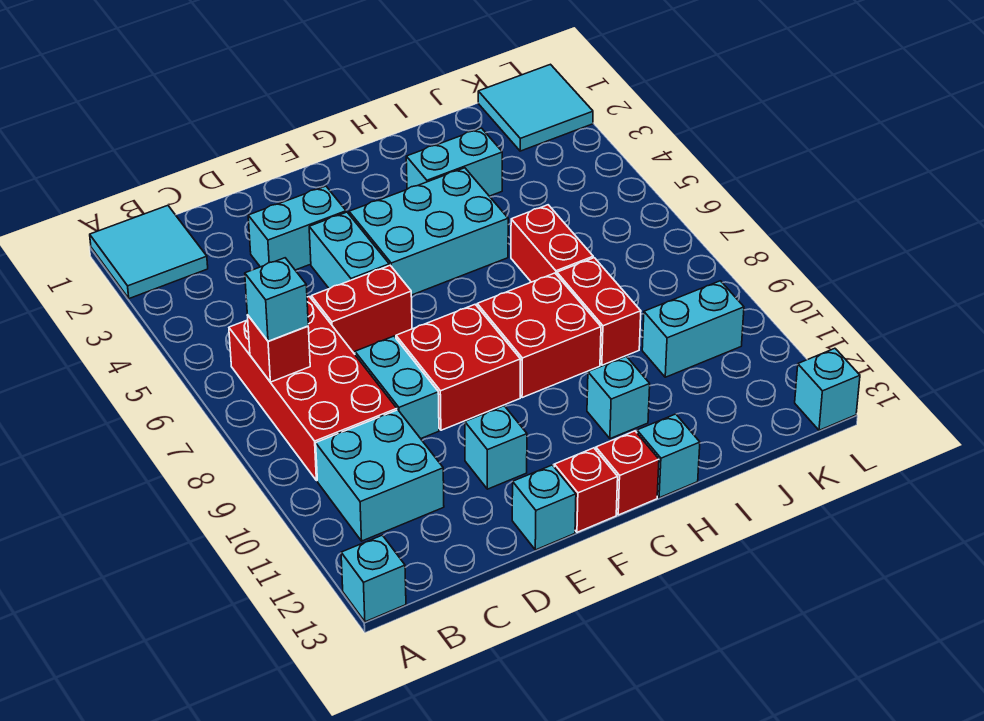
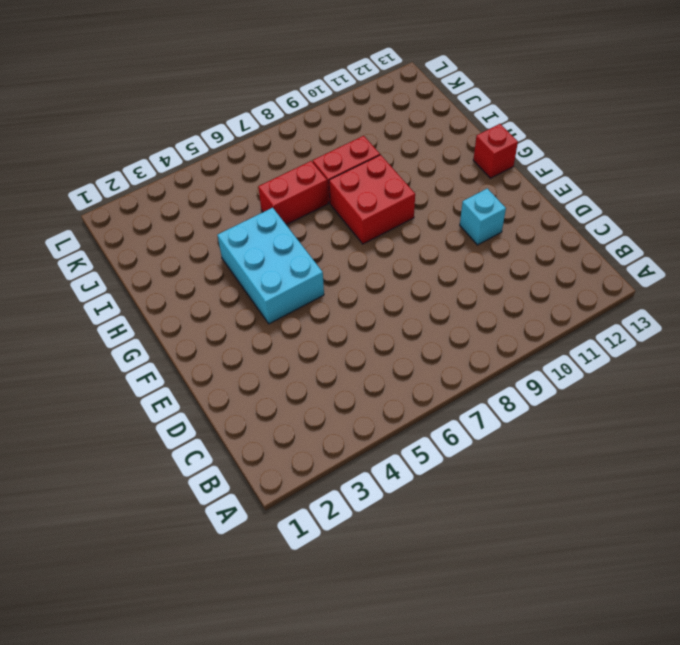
none -> cyan tile A1:B2 level 1
none -> cyan brick A13 level 1
none -> red brick B6:C9 level 1

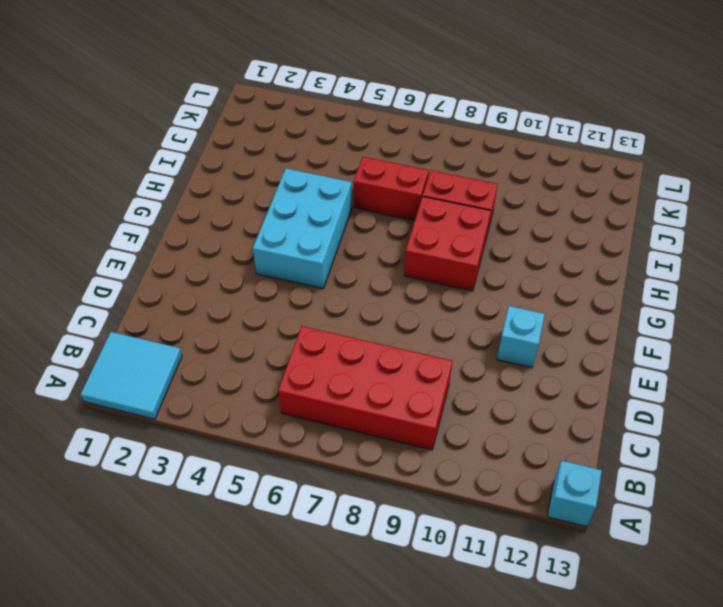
none -> cyan brick B10:C11 level 1
none -> cyan brick D3:E3 level 1
none -> red brick D6:E6 level 1

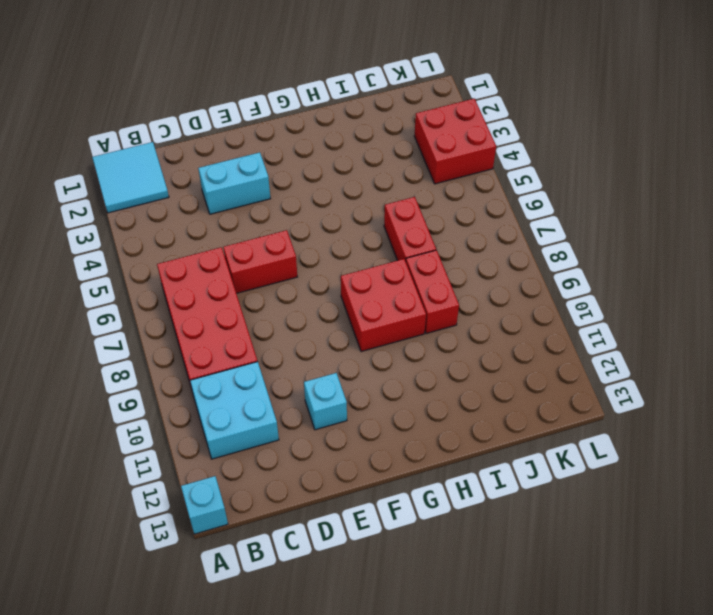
red brick K3:L4 level 1 -> red brick E8:F9 level 1
none -> cyan brick D8:D9 level 1
none -> cyan brick E4:E5 level 1
none -> cyan brick E13 level 1

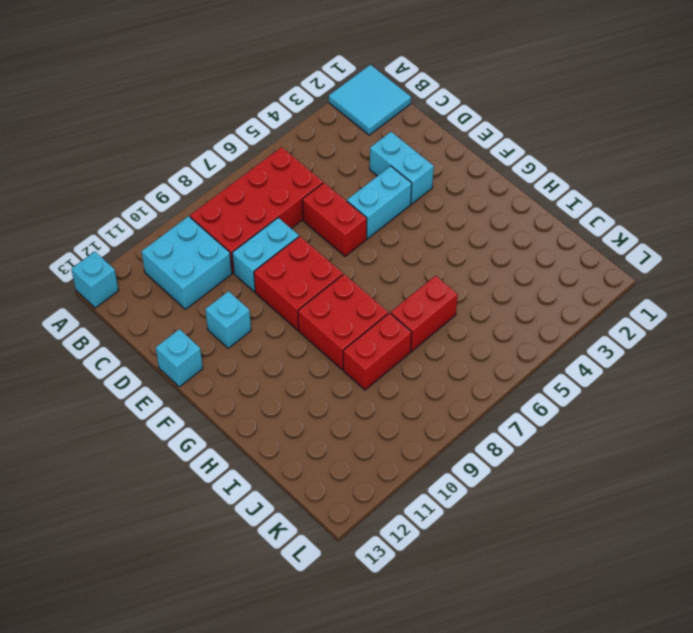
none -> cyan brick F4:H5 level 1
none -> red brick F13 level 1
none -> red brick G13 level 1

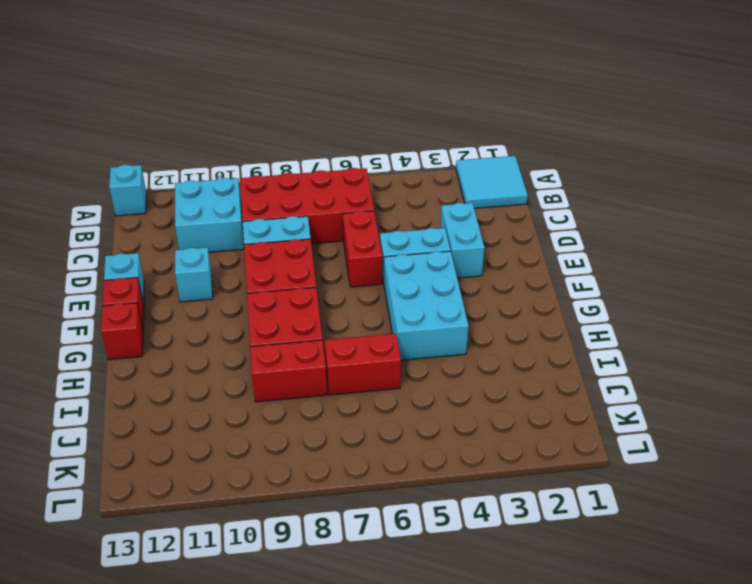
none -> cyan brick H3:I3 level 1
none -> cyan brick H11 level 1
none -> cyan brick H13 level 1

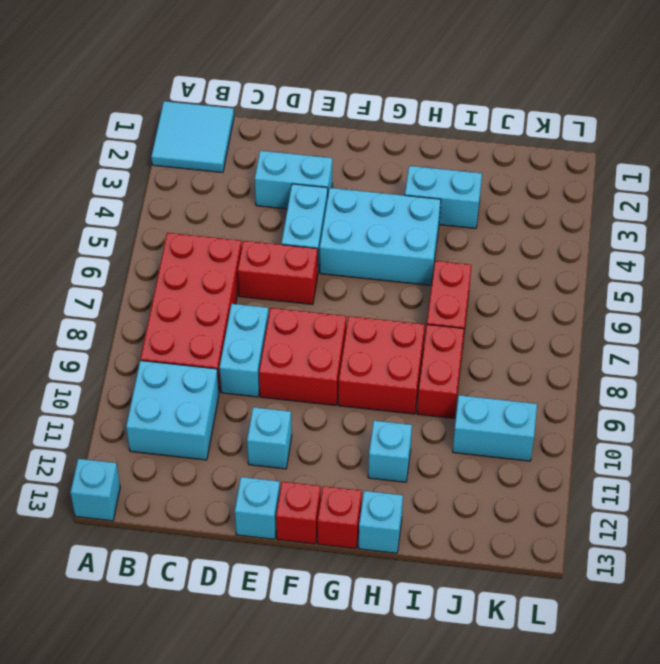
none -> cyan tile K1:L2 level 1
none -> cyan brick L13 level 1
none -> red brick B7 level 2

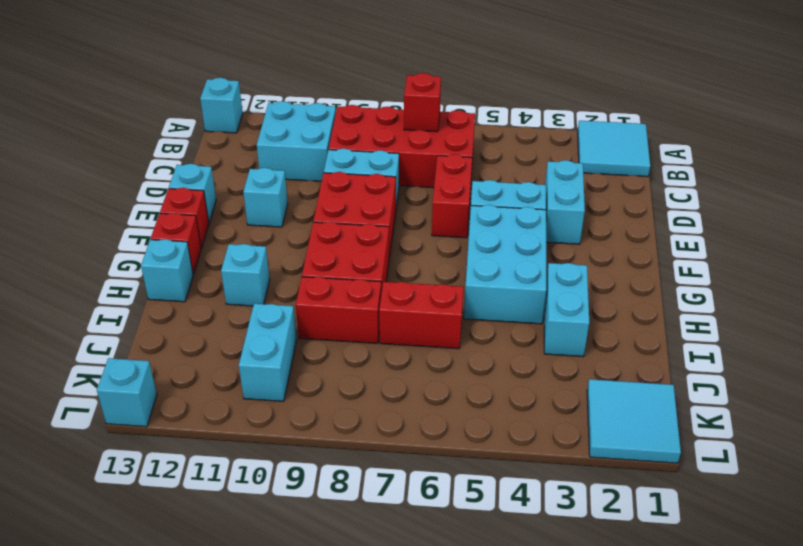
none -> cyan brick B7 level 3

